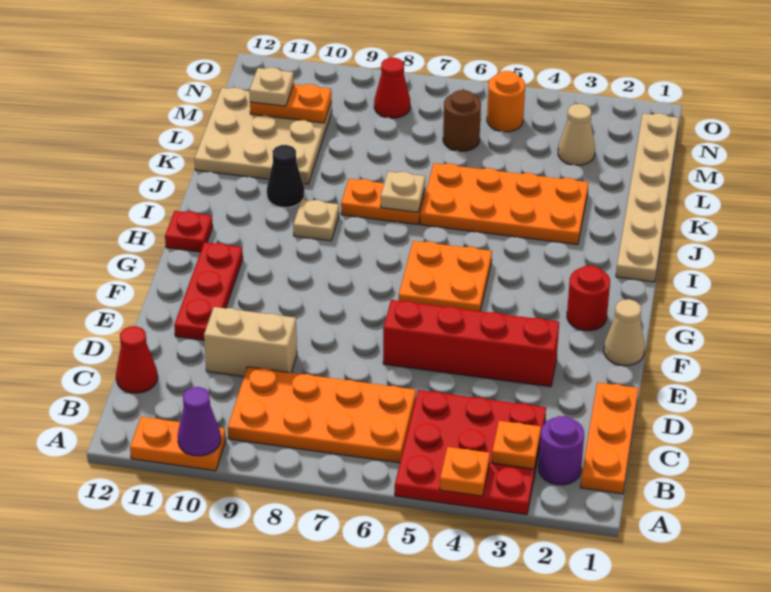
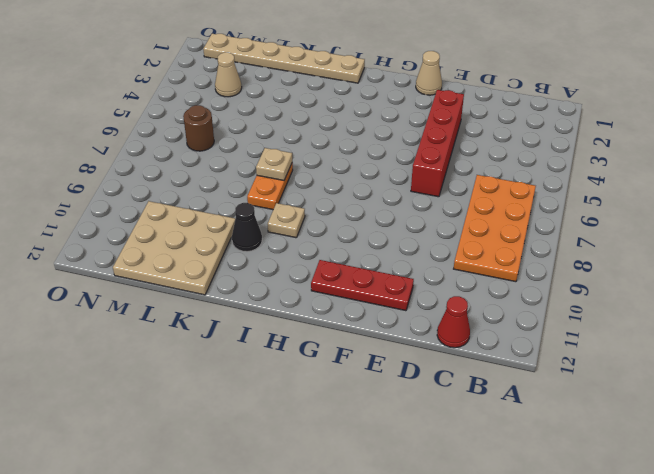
none -> red plate A3:C5 level 1
none -> orange plate A10:A11 level 1
none -> orange plate B1:D1 level 1

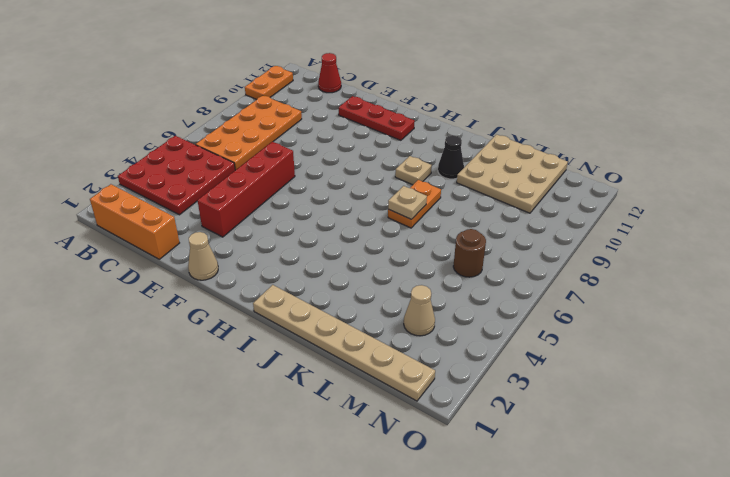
orange brick B1:D1 level 1 -> orange plate B1:D1 level 1
none -> purple round brick B2 level 1
none -> tan brick D9:D10 level 1
none -> red round brick G2 level 1

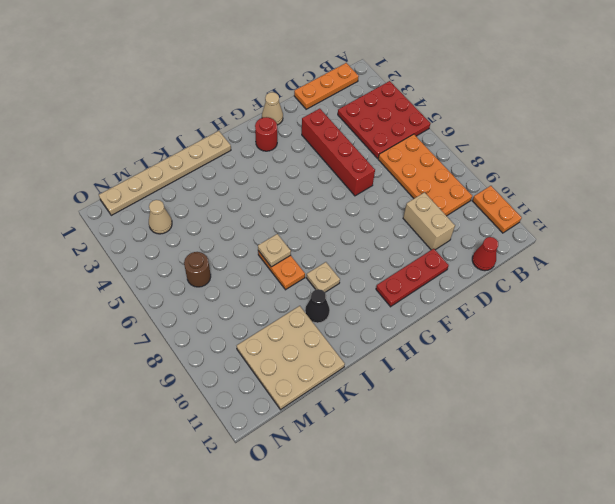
none -> purple round brick B2 level 1
none -> orange plate G5:H6 level 1
none -> red plate H12 level 1

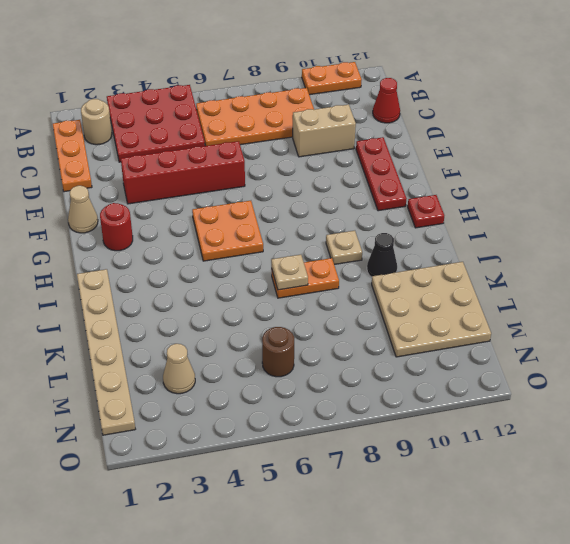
tan round brick B2 level 1 -> purple round brick B2 level 1
none -> orange plate J3:K6 level 1
none -> orange round brick N5 level 1
none -> red cone N8 level 1

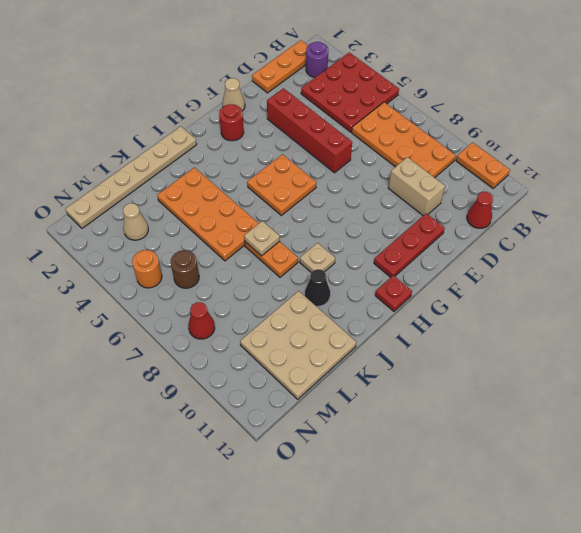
none -> orange plate A4 level 2
none -> purple cone A10 level 2
none -> orange plate B3 level 2

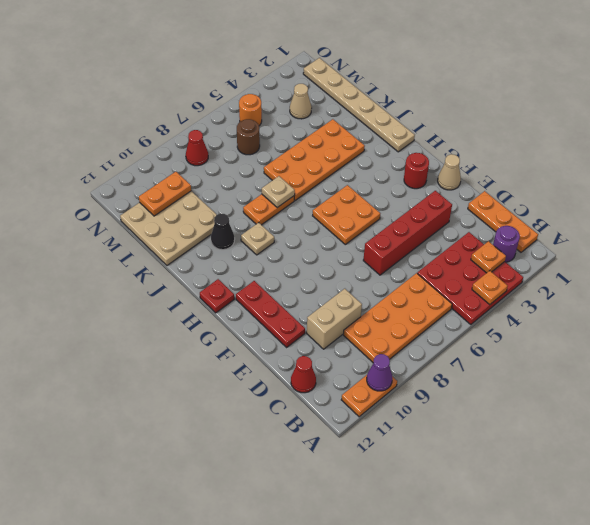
none -> tan plate M11 level 3

